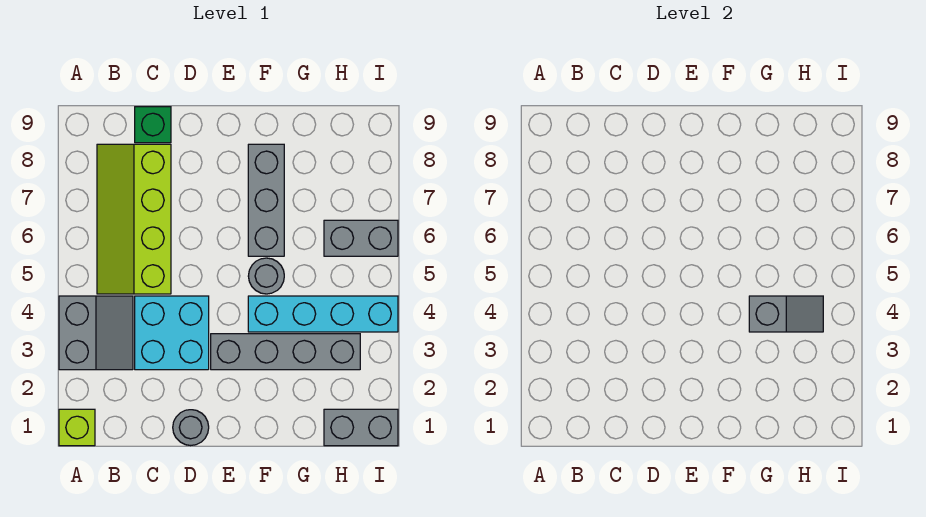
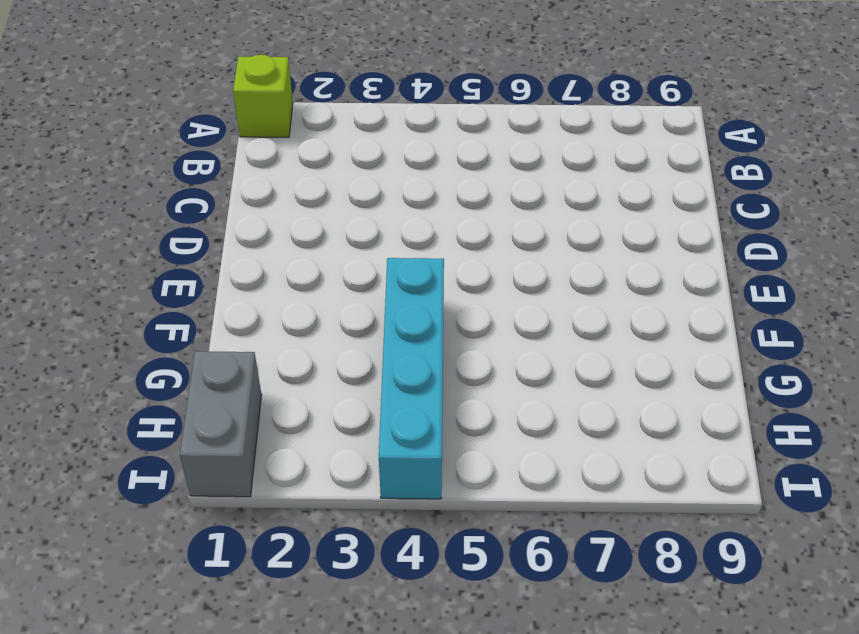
none -> grey slope A3:B4 level 1 top A
none -> lime slope B5:C8 level 1 top C
none -> cyan brick C3:D4 level 1

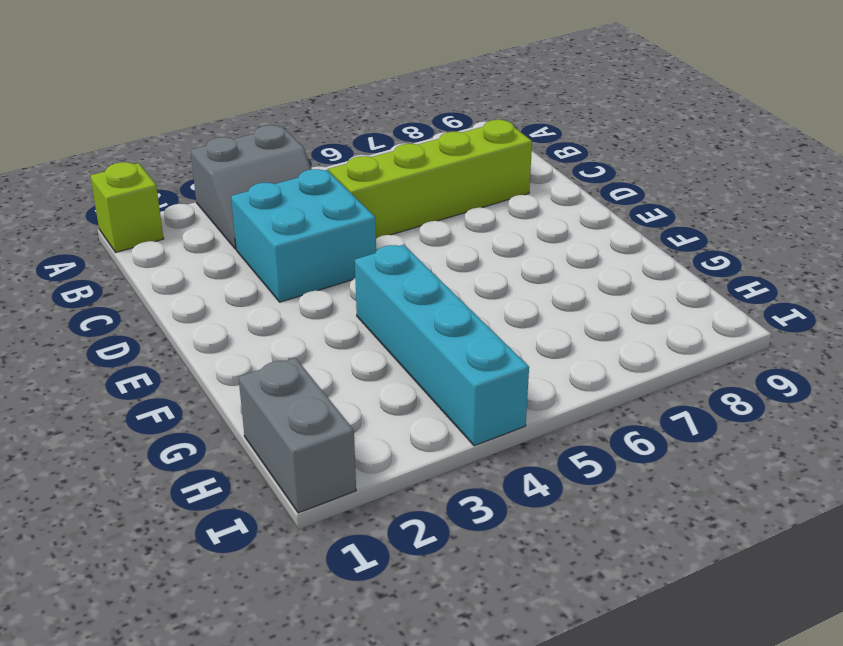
none -> green brick C9 level 1
none -> grey round brick D1 level 1
none -> grey brick E3:H3 level 1

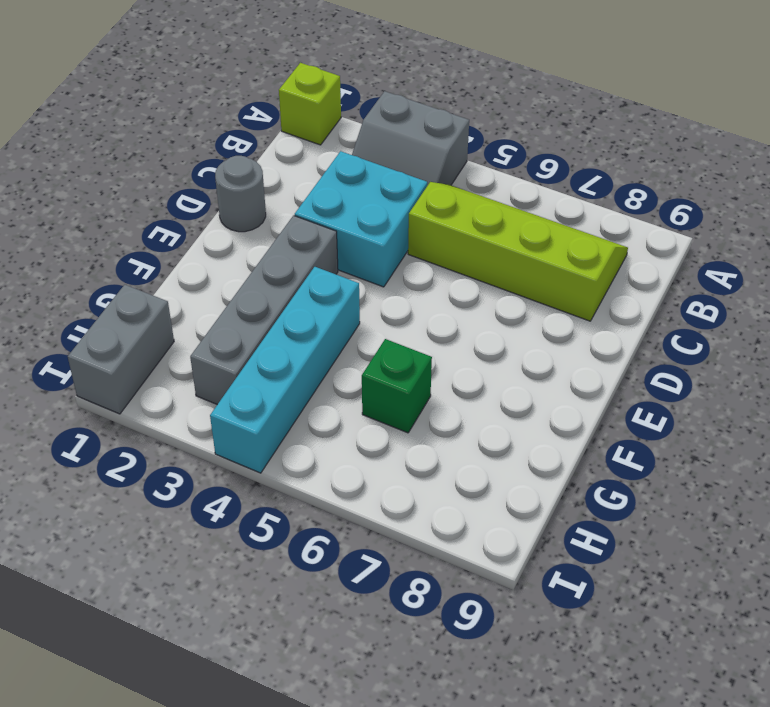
green brick G6 level 1 -> green brick C9 level 1
none -> grey round brick F5 level 1
none -> grey brick F6:F8 level 1
none -> grey brick H6:I6 level 1

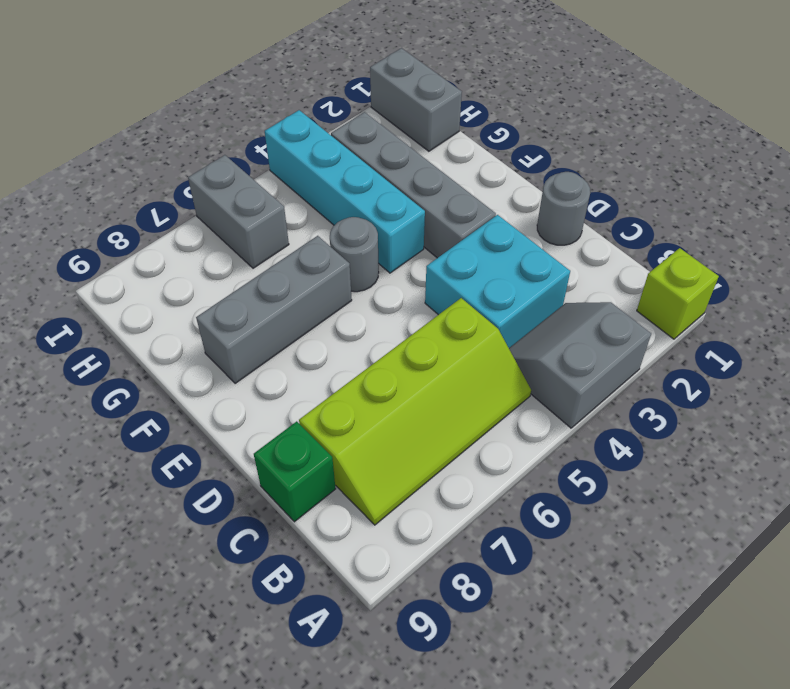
none -> grey slope G4:H4 level 2 top G

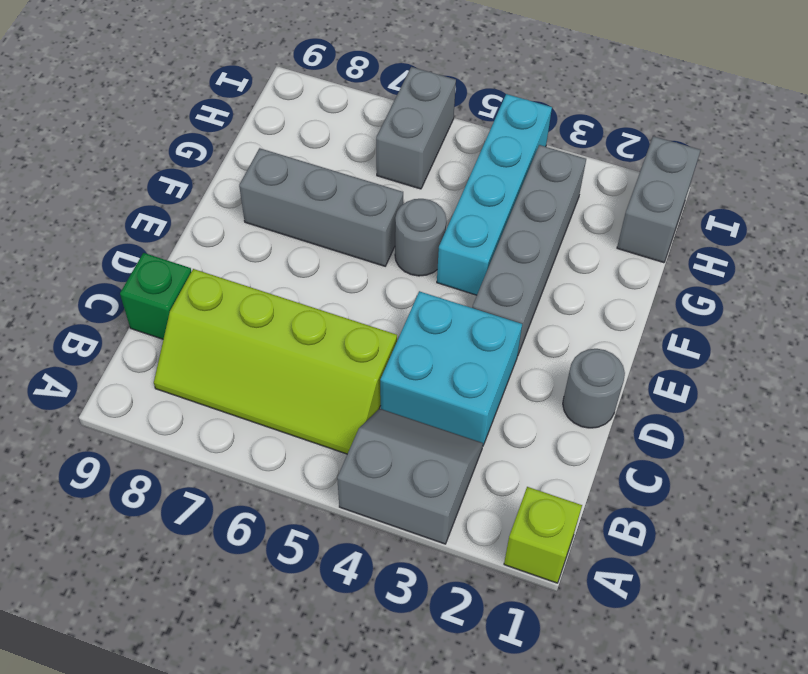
none -> grey slope G4:H4 level 2 top G

